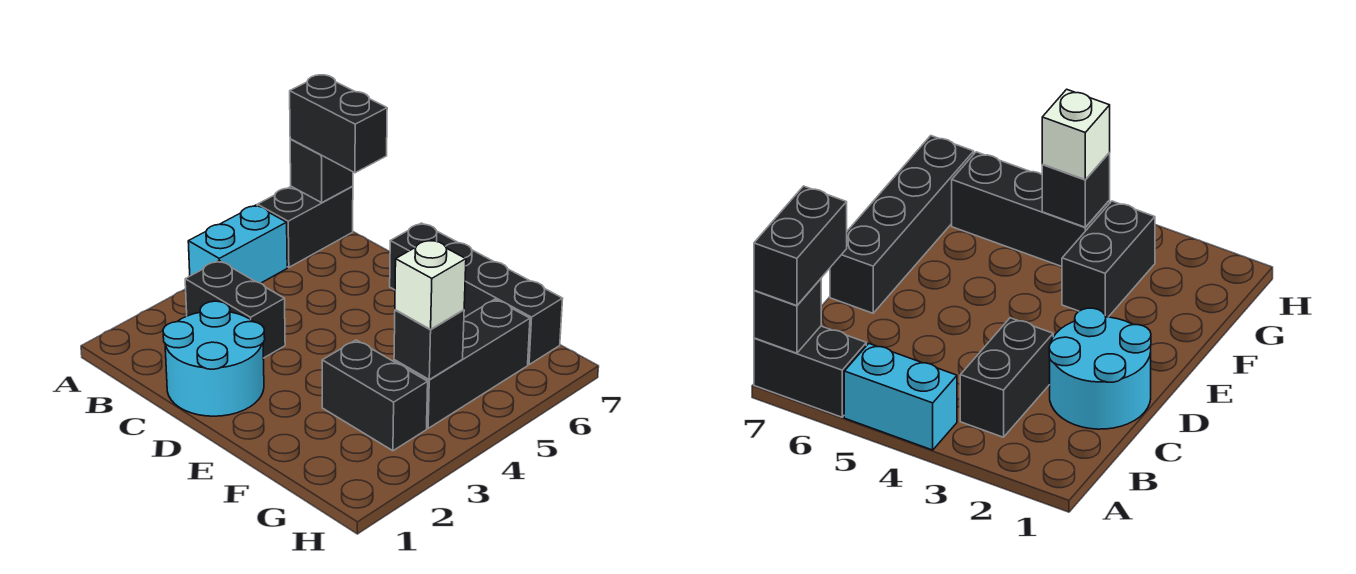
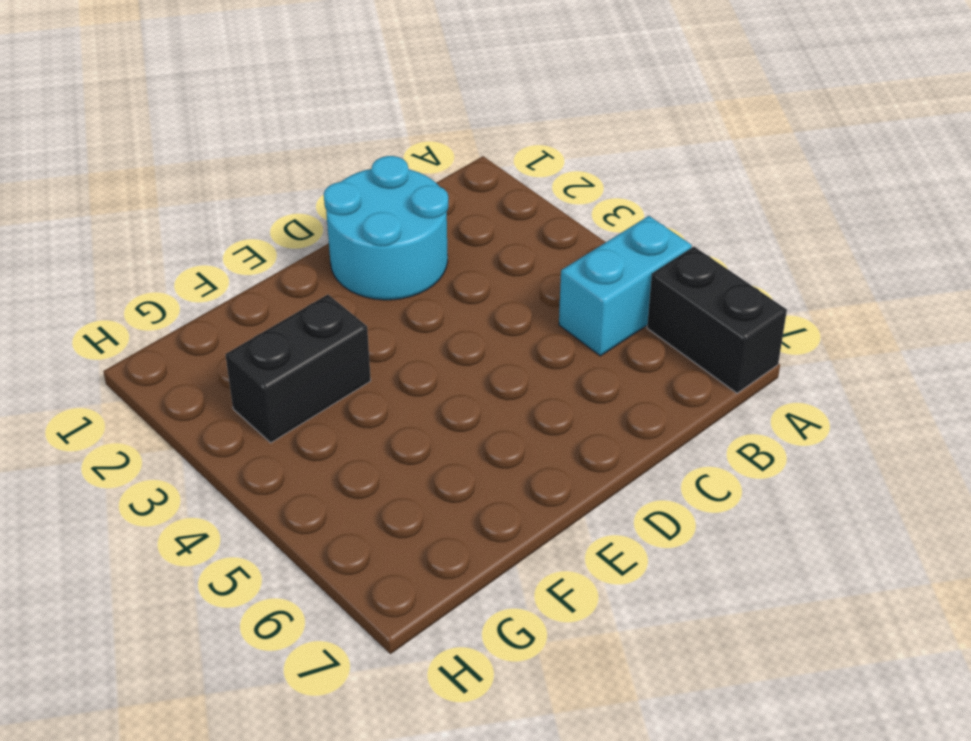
cyan brick A5:B5 level 1 -> cyan brick A4:A5 level 1
none -> black brick B3:C3 level 1
none -> black brick D7:G7 level 1

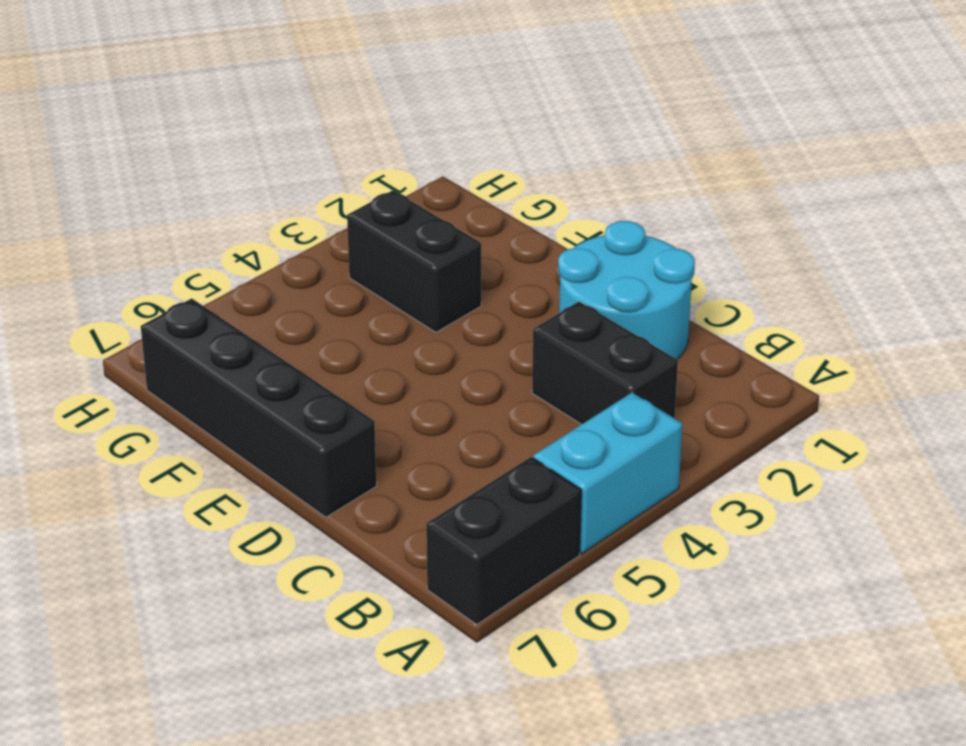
none -> black brick G4:G6 level 1
none -> black brick A7 level 2

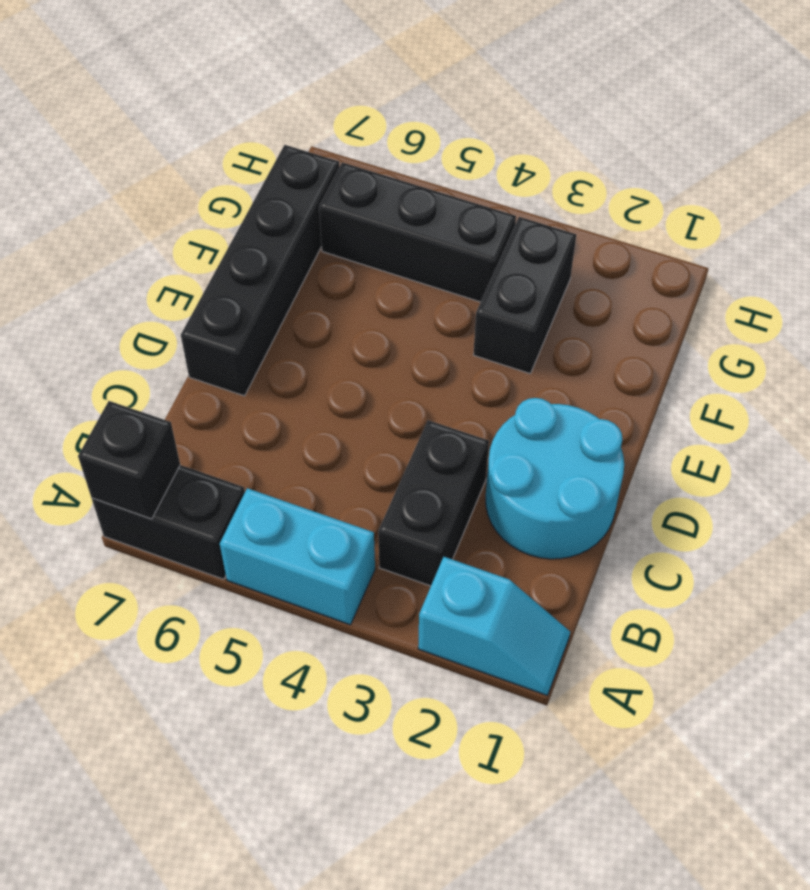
cyan slope A1:A2 level 1 top 2 -> none
none -> black brick G4 level 2
none -> black brick A7:B7 level 3

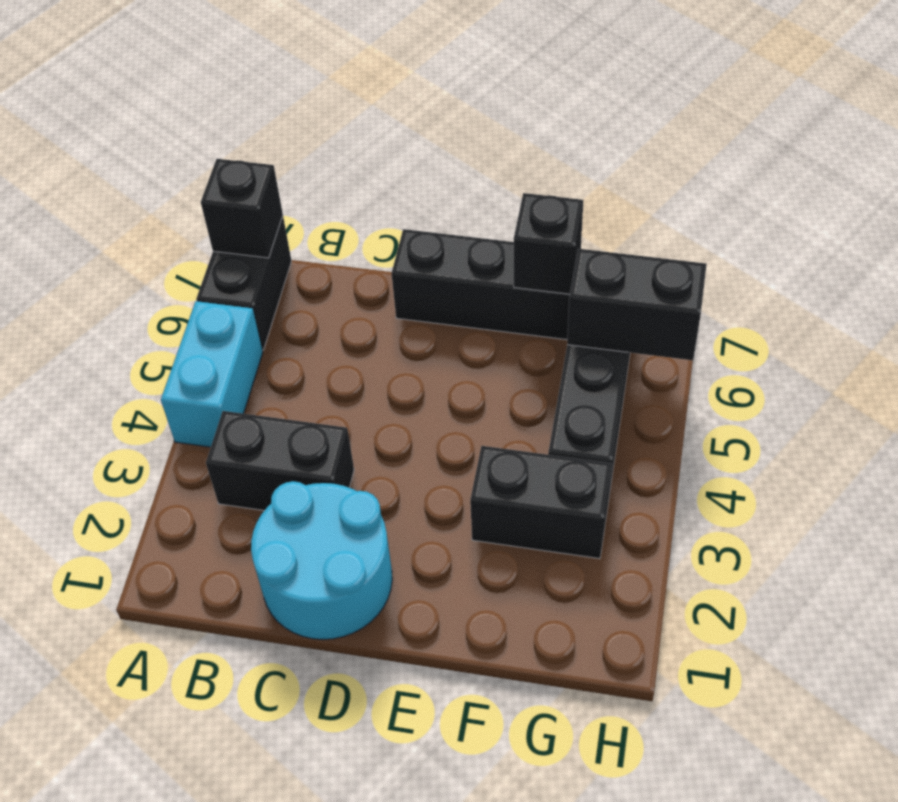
black brick F7 level 2 -> black brick G4 level 2
black brick G6:H6 level 2 -> black brick A7:B7 level 3
none -> white brick G4 level 3

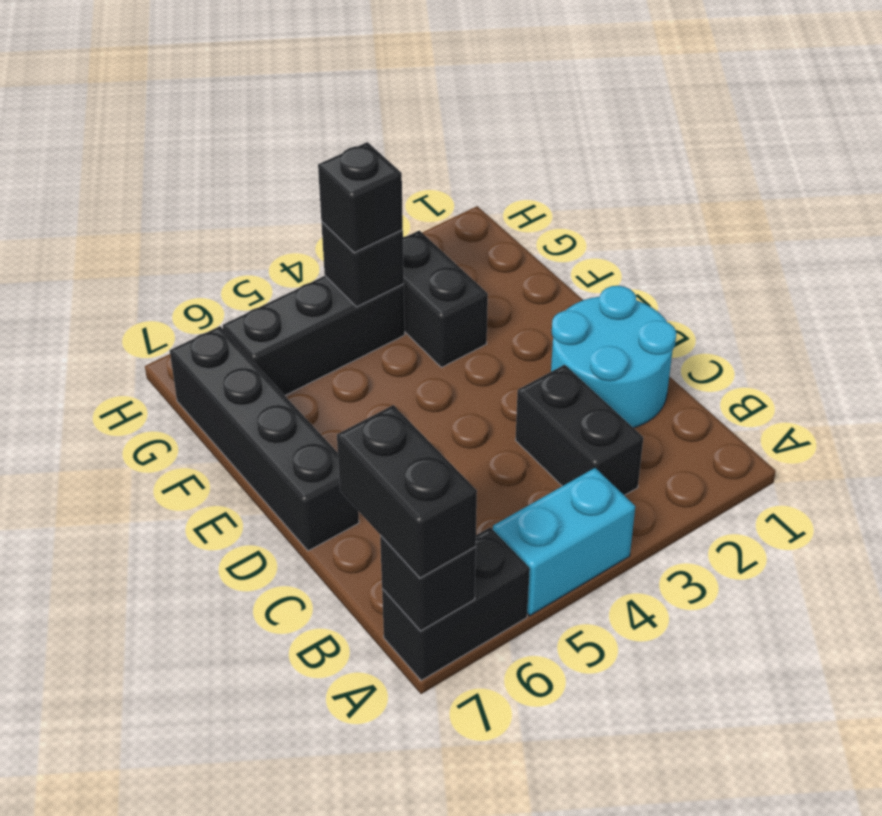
black brick G4 level 3 -> white brick G4 level 3

